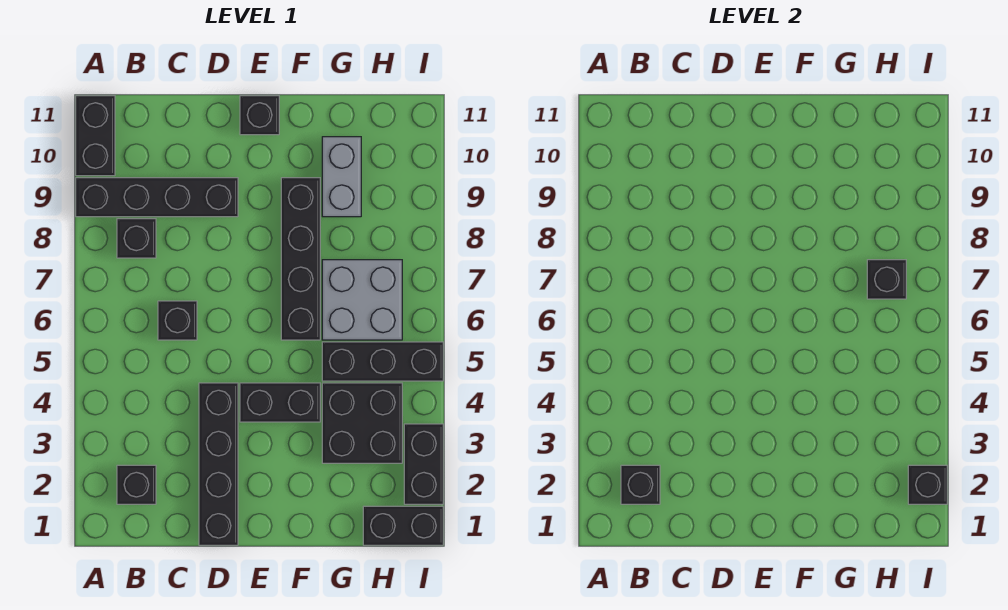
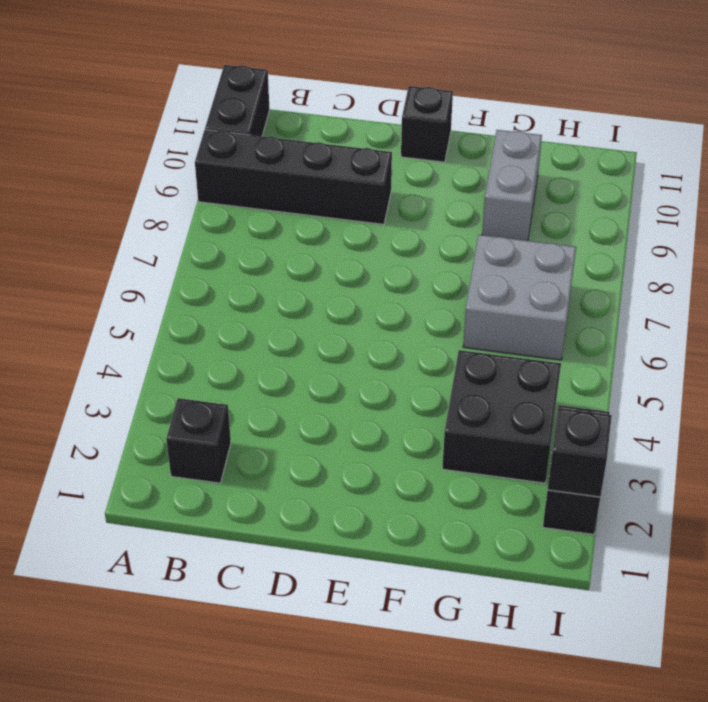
none -> black brick B8 level 1
none -> black brick C6 level 1
none -> black brick D1:D4 level 1

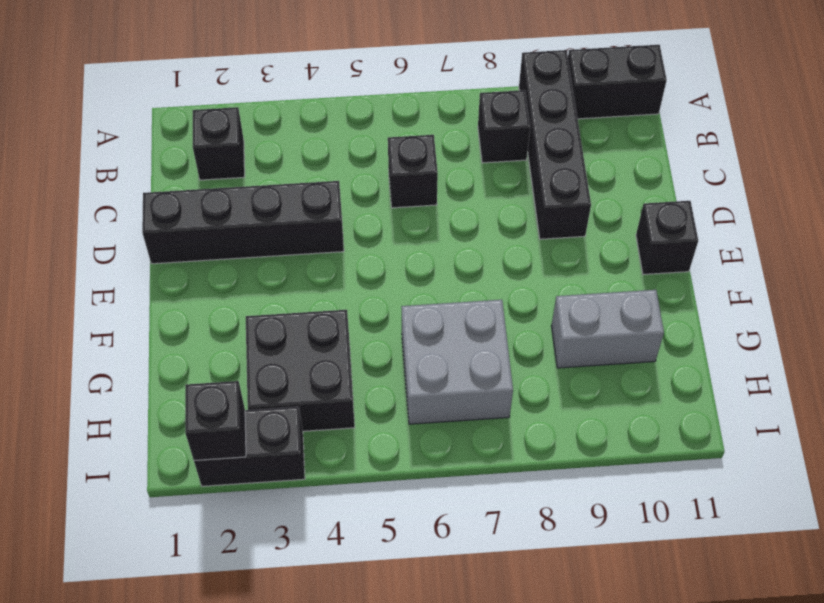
none -> black brick E4:F4 level 1
none -> black brick F6:F9 level 1
none -> black brick G5:I5 level 1

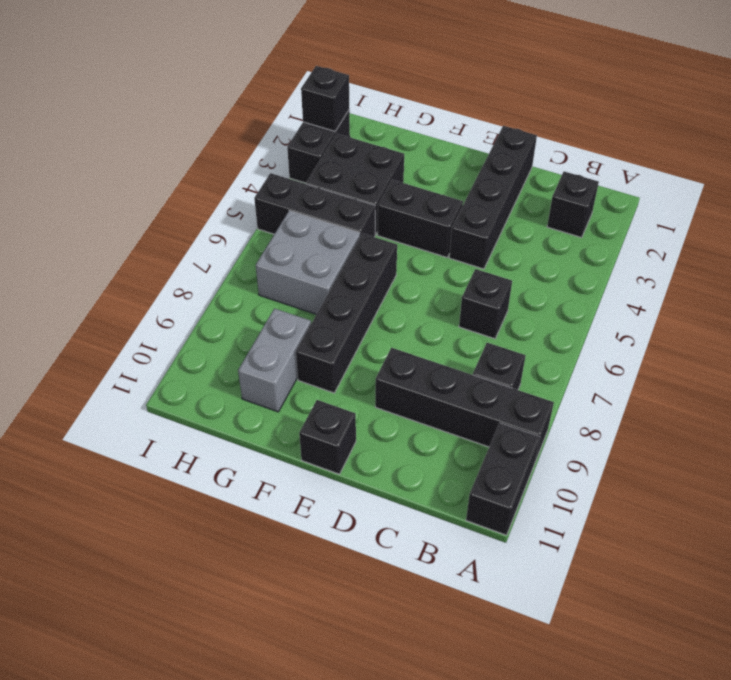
none -> black brick H1:I1 level 1
none -> black brick B2 level 2
none -> black brick H7 level 2

